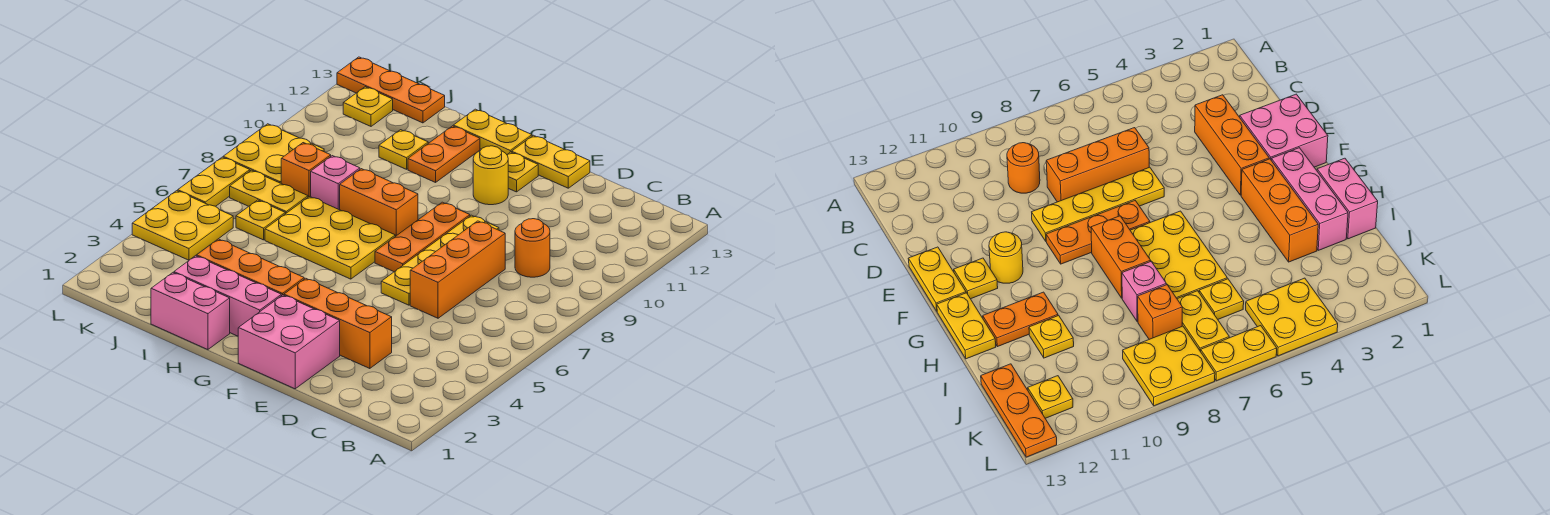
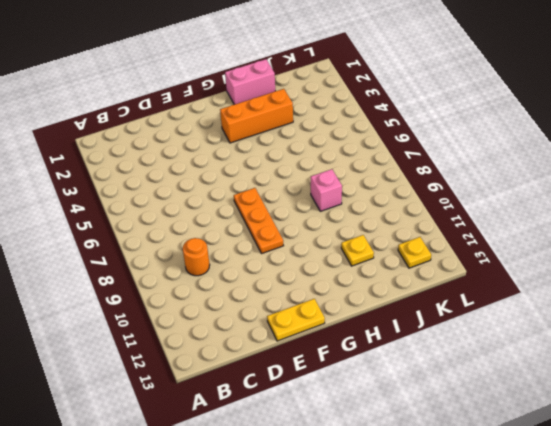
none -> orange brick D3:F3 level 1
none -> orange brick D6:D8 level 1
none -> pink brick E1:F2 level 1

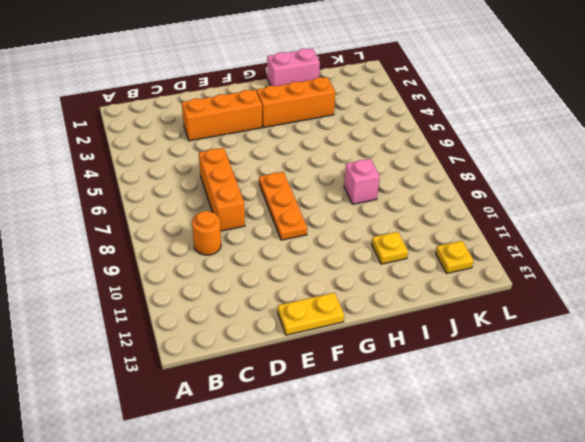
none -> pink brick E1:F2 level 1
none -> yellow plate E6:E9 level 1
none -> yellow round brick F11 level 1

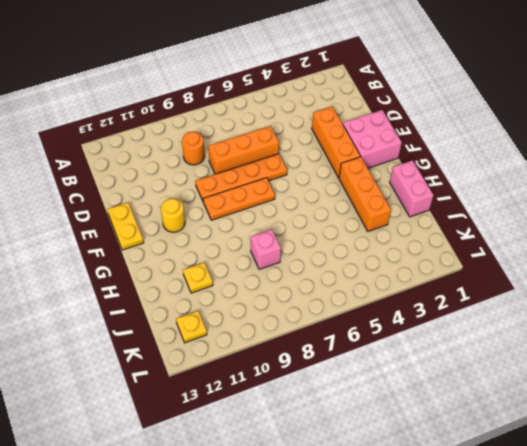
orange plate E6:E9 level 1 -> yellow plate E6:E9 level 1
none -> yellow plate F12 level 1
none -> pink brick G2:I2 level 1
none -> yellow plate G6:I7 level 1

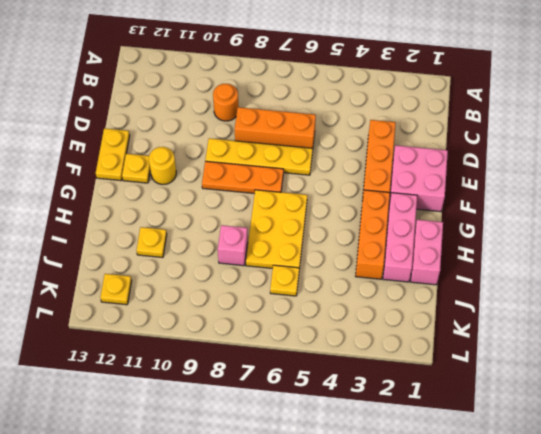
none -> orange brick G8:H8 level 1
none -> yellow plate G13:H13 level 1
none -> orange plate H11:H12 level 1

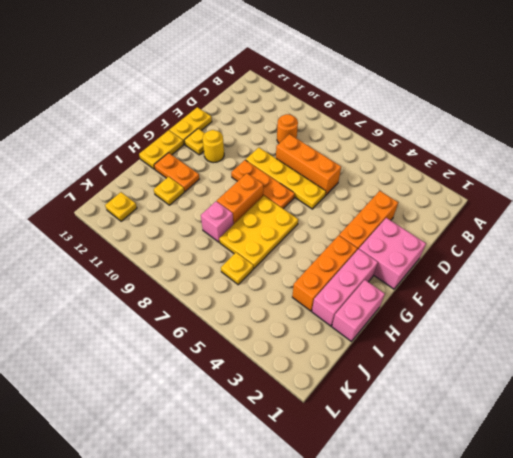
none -> yellow plate J7:K7 level 1
none -> orange brick J8 level 1
none -> orange plate J13:L13 level 1

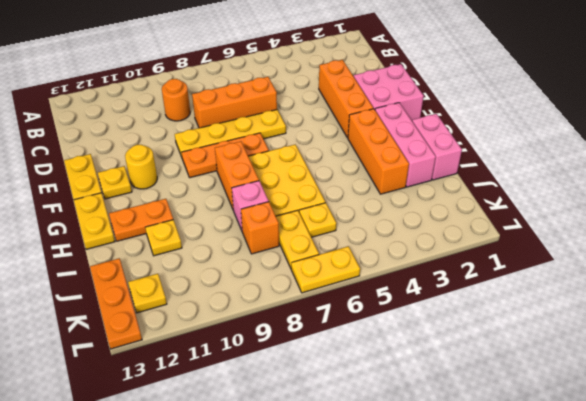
none -> yellow plate K4:L5 level 1
none -> yellow plate K8:L9 level 1

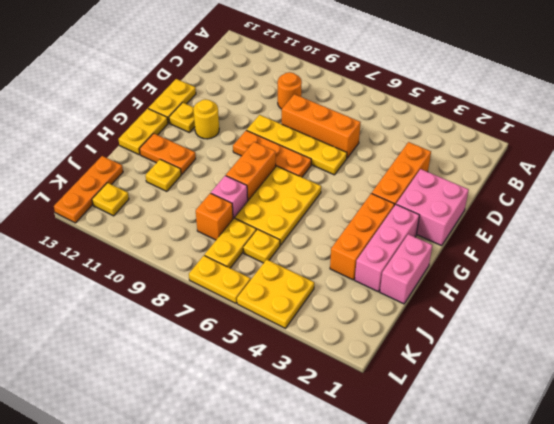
none -> yellow plate K8:L9 level 1

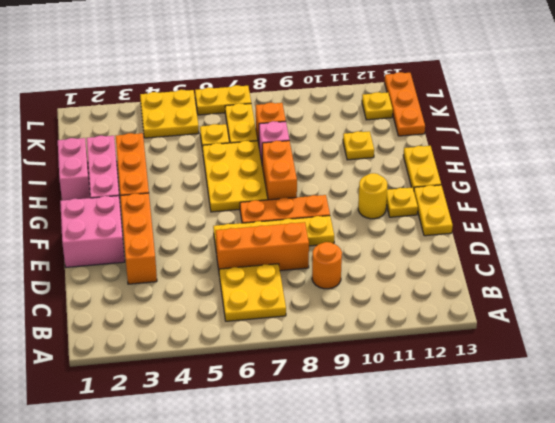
yellow plate B6:C7 level 1 -> yellow plate K8:L9 level 1
none -> orange plate H11:H12 level 1

